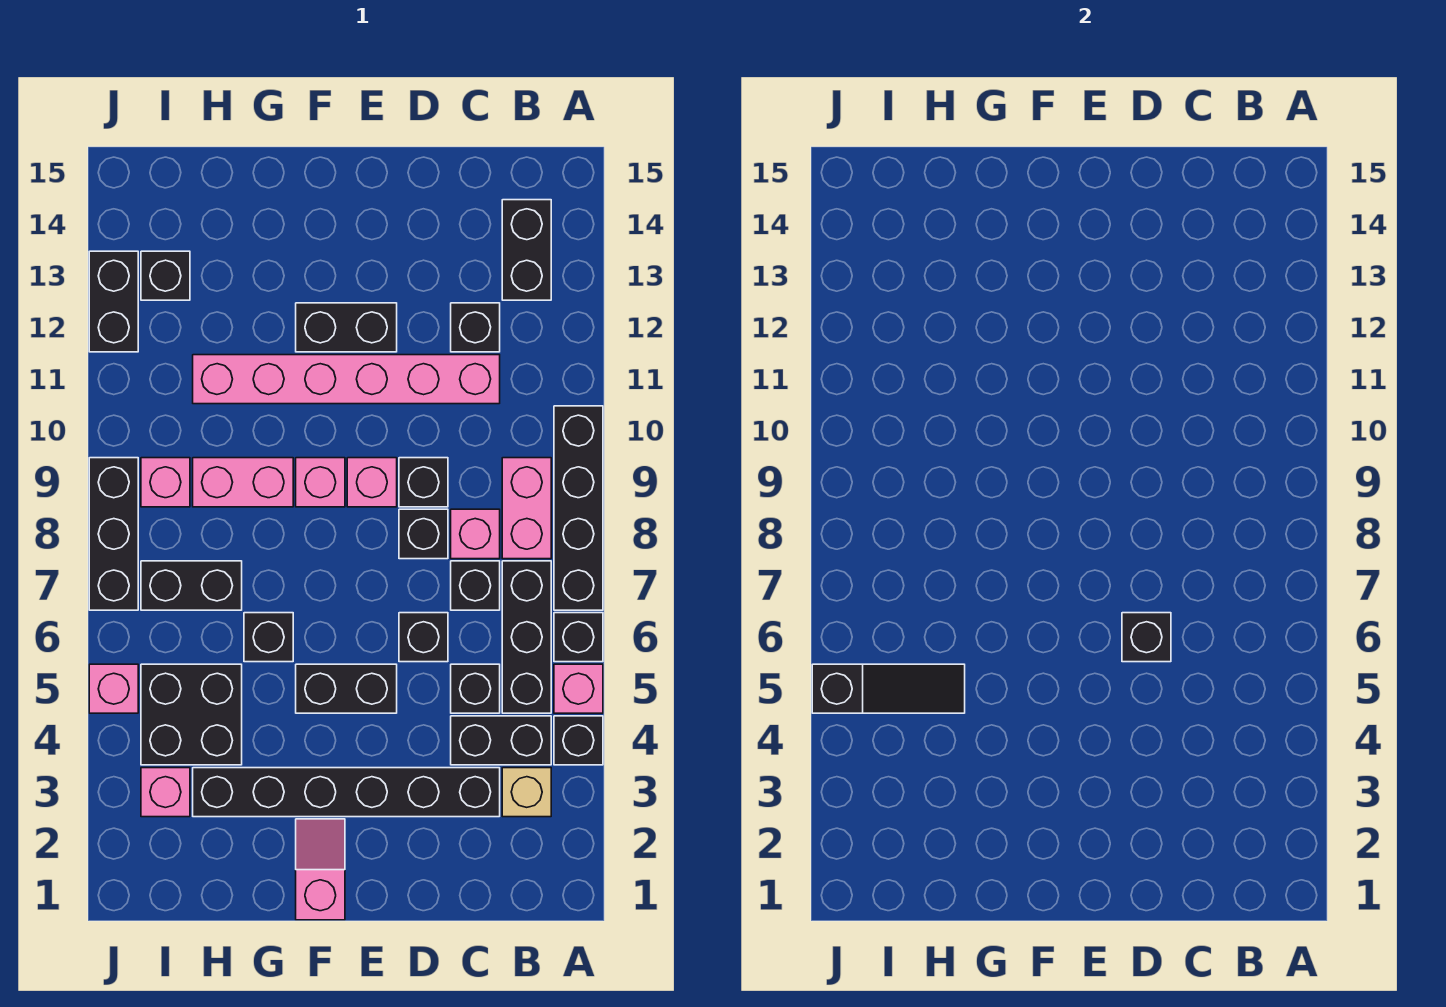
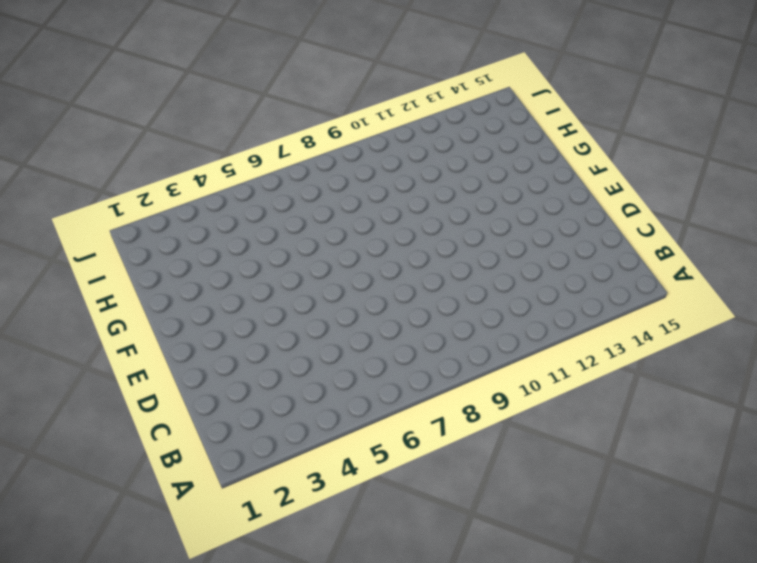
none -> black brick A4 level 1
none -> pink brick A5 level 1
none -> black brick A6 level 1
none -> black brick A7:A10 level 1

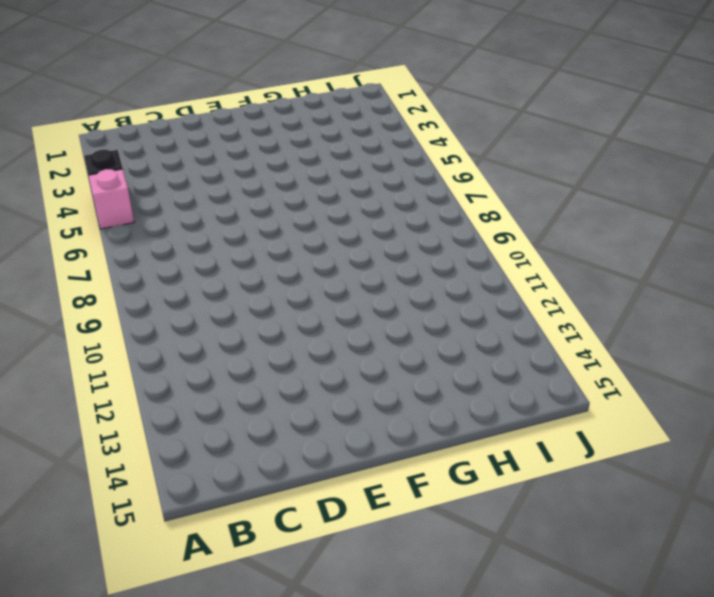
none -> black brick A6 level 1
none -> black brick A7:A10 level 1
none -> tan brick B3 level 1
none -> black brick B4:C4 level 1

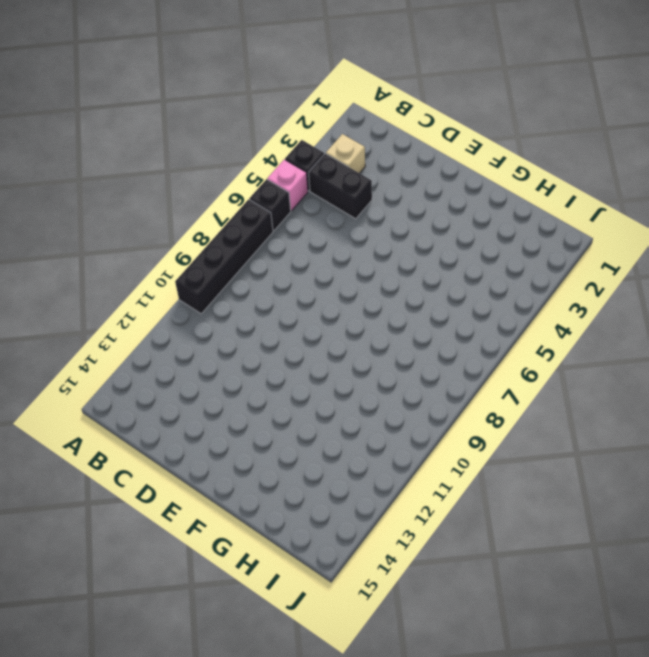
none -> black brick B5:B7 level 1
none -> pink brick B8:B9 level 1
none -> black brick B13:B14 level 1
none -> black brick C3:H3 level 1

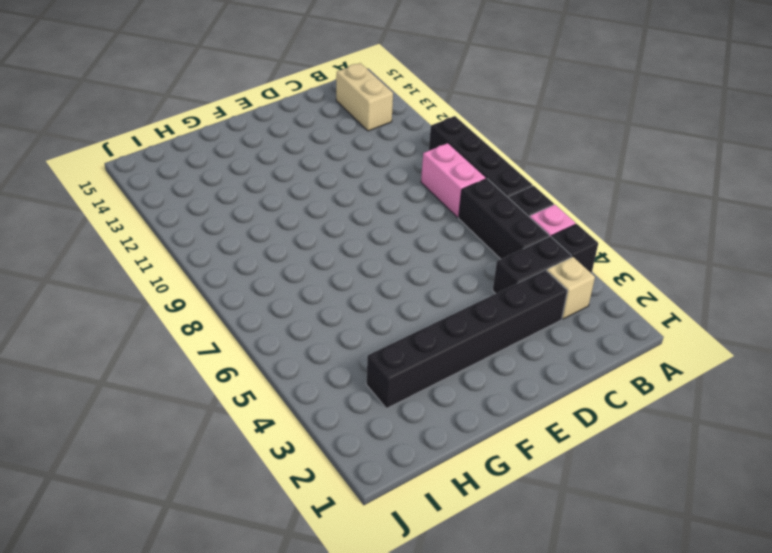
tan brick B13:B14 level 1 -> black brick B13:B14 level 1
none -> black brick C5 level 1
none -> black brick C7 level 1
none -> pink brick C8 level 1
none -> pink brick C11:H11 level 1

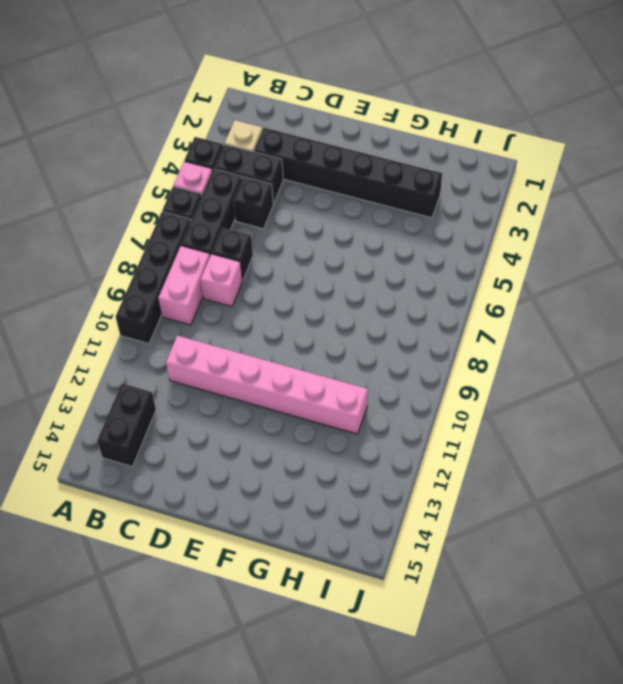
none -> black brick C12 level 1
none -> black brick D6 level 1
none -> black brick D8 level 1
none -> black brick D9 level 1

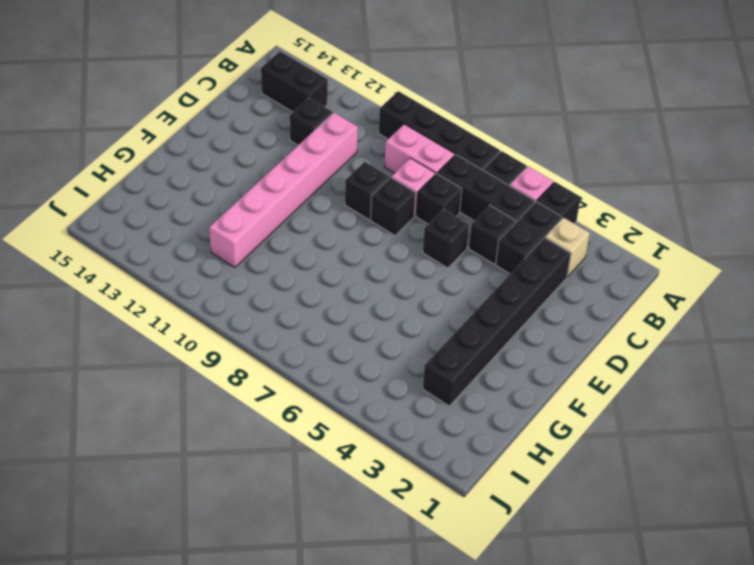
none -> black brick E5:F5 level 1
none -> pink brick E9 level 1
none -> black brick E12:F12 level 1
none -> pink slope F1:F2 level 1 top 1

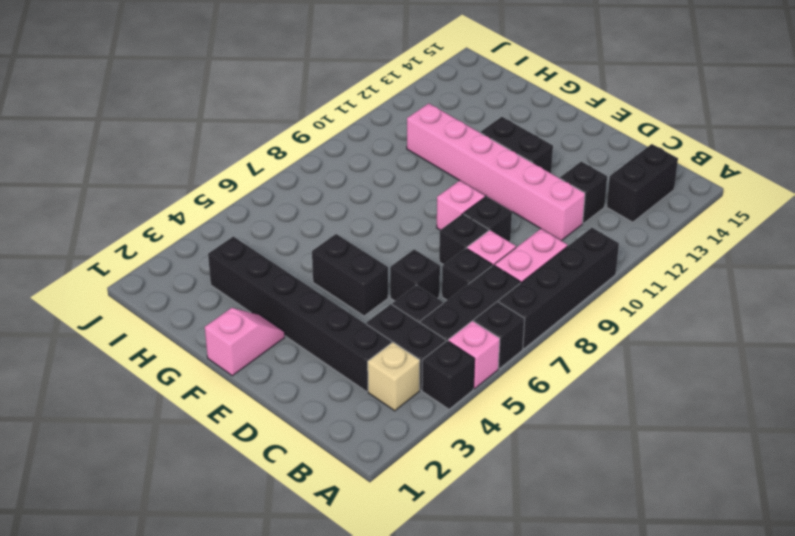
none -> pink brick F9 level 1
none -> black brick G6 level 1
none -> pink brick G9:H9 level 1
none -> black brick H4:I5 level 1

